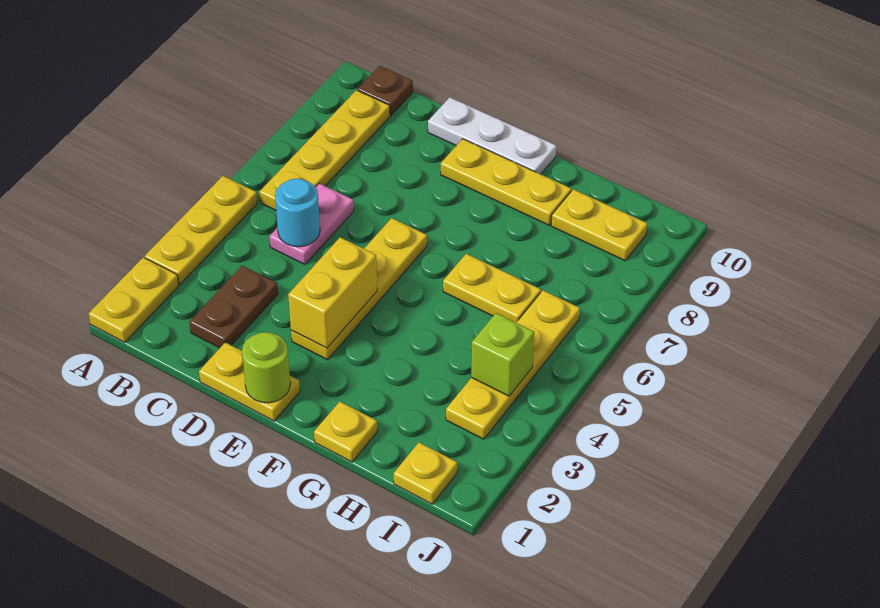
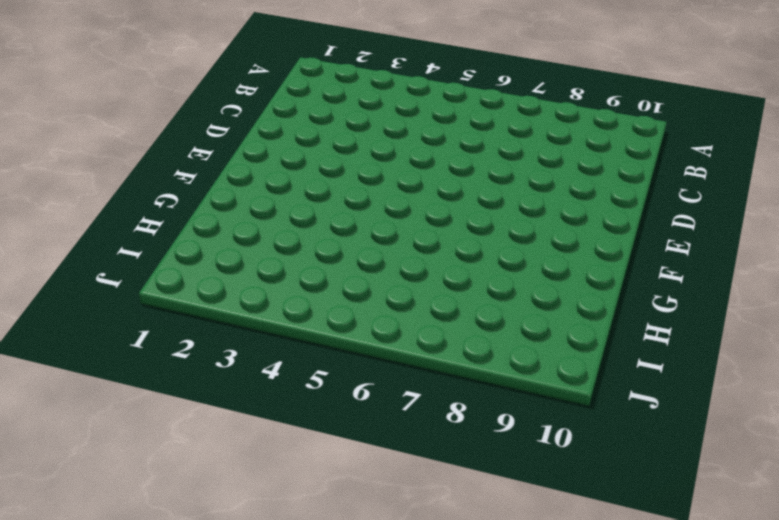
none -> yellow plate A1:A2 level 1
none -> yellow plate A3:A5 level 1
none -> yellow plate B6:B9 level 1

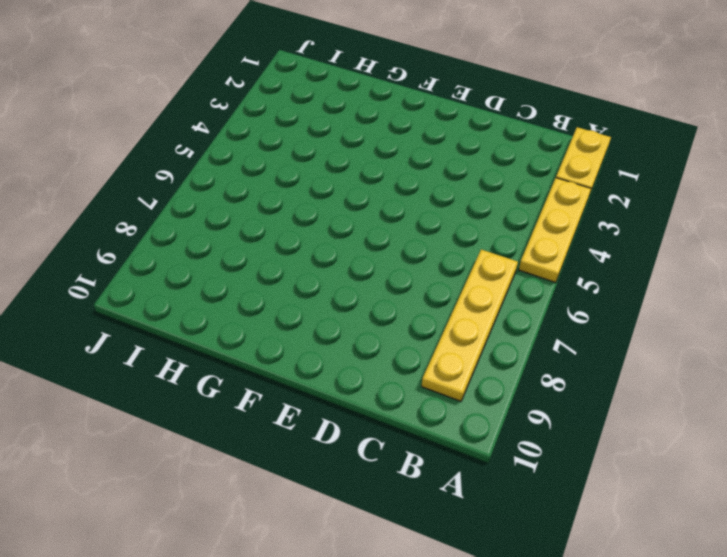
none -> brown plate B10 level 1
none -> brown plate C2:C3 level 1
none -> pink plate C5:C6 level 1

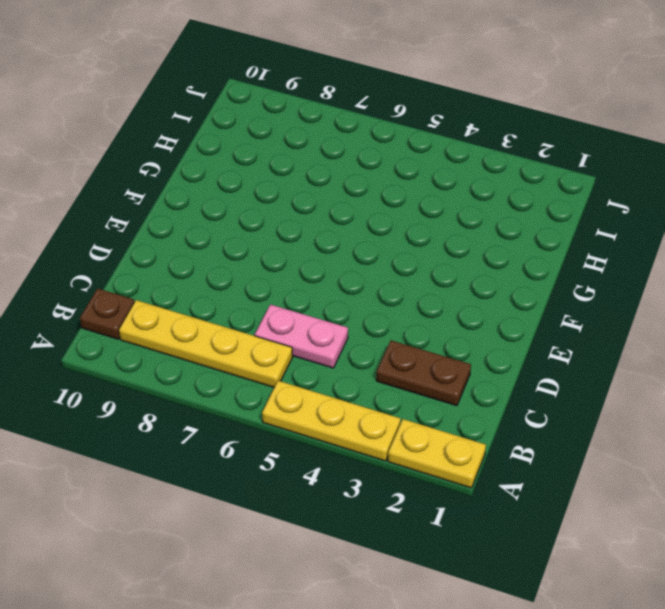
none -> yellow plate D1:E1 level 1
none -> white plate D10:F10 level 1
none -> yellow plate E3:E6 level 1

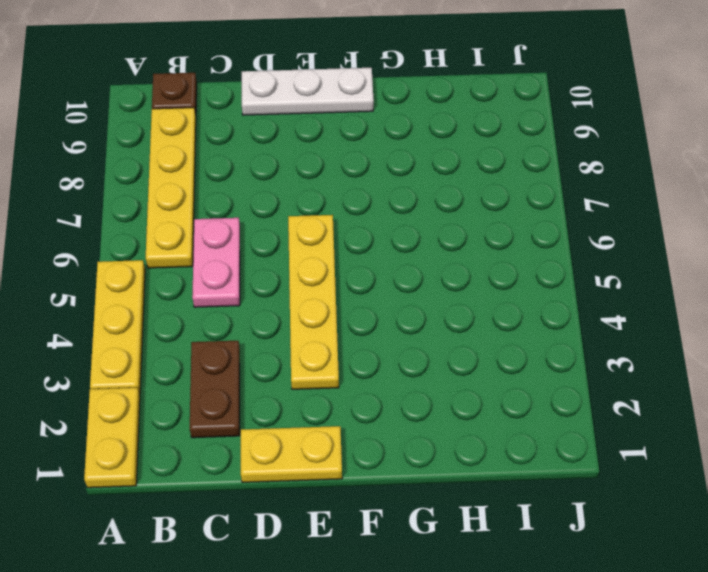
none -> yellow plate E9:G9 level 1
none -> yellow plate G1 level 1
none -> yellow plate G6:H6 level 1

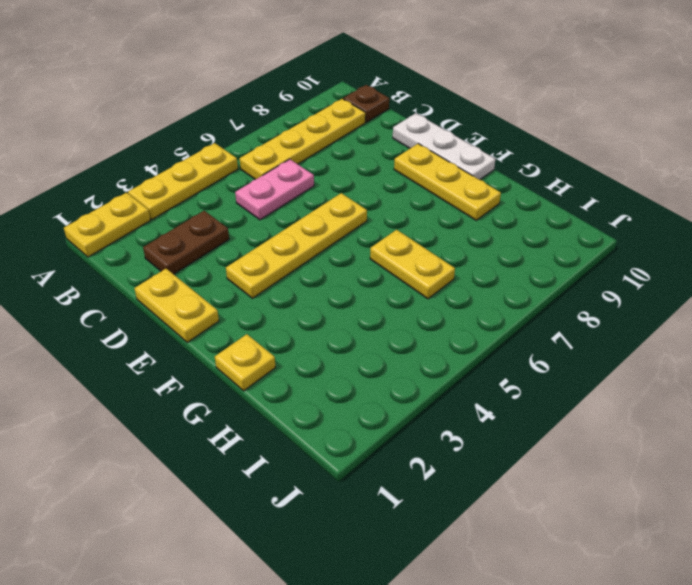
none -> yellow plate H9:I9 level 1
none -> yellow plate I1 level 1
none -> yellow plate I3:I6 level 1

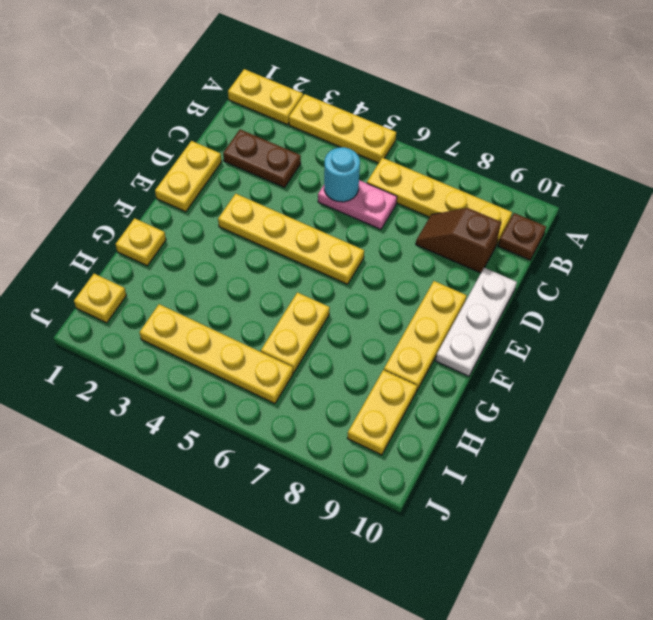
brown slope C8:C9 level 1 top 9 -> none
none -> lime round brick E1 level 2
none -> yellow brick E3:E4 level 2
none -> lime brick I4 level 2

